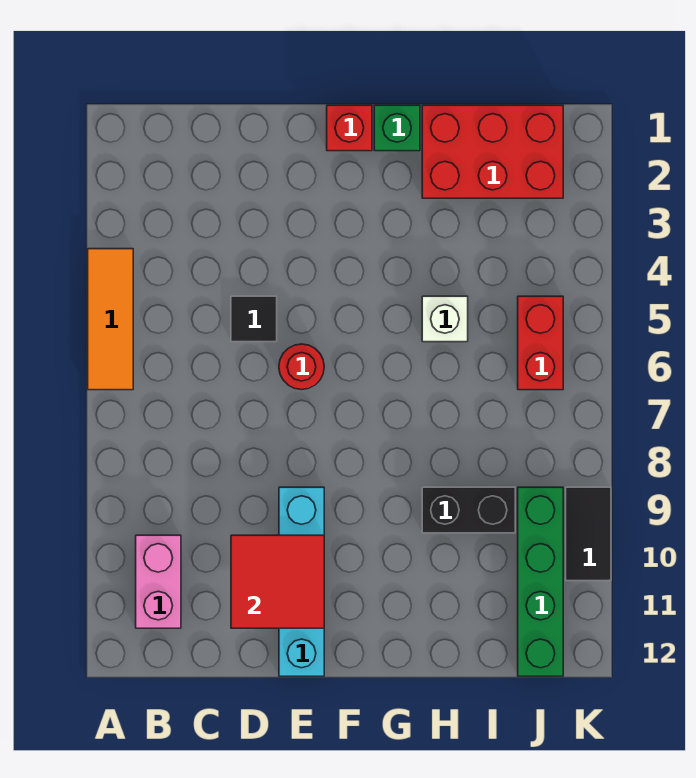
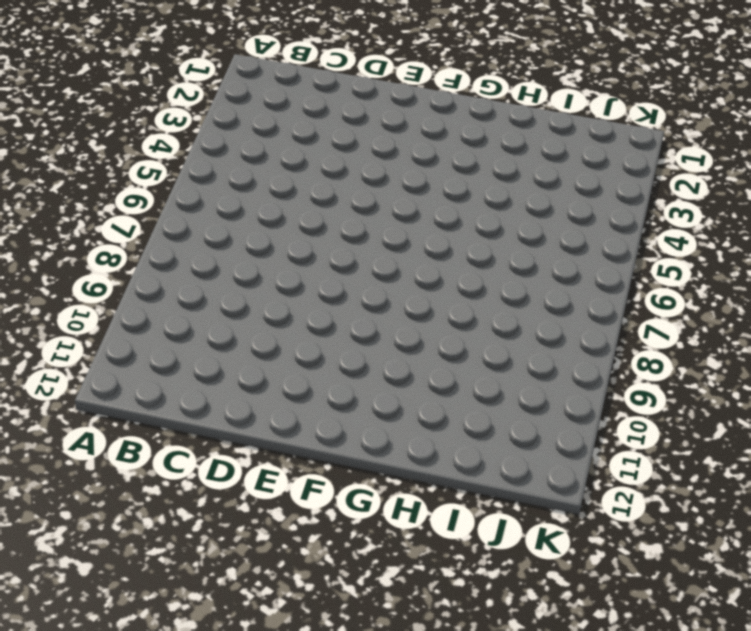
none -> orange tile A4:A6 level 1
none -> pink brick B10:B11 level 1
none -> black tile D5 level 1

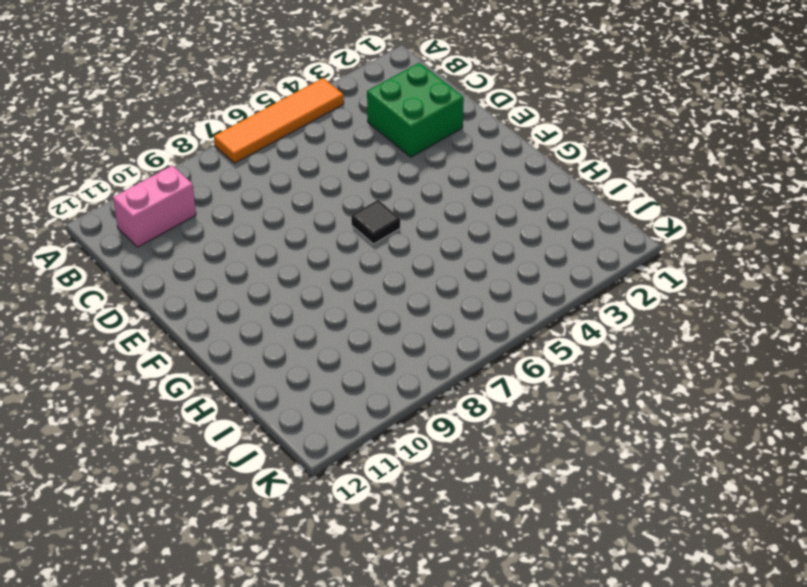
orange tile A4:A7 level 1 -> orange tile A4:A6 level 1
green brick C2:D3 level 1 -> none
black tile F6 level 1 -> black tile D5 level 1
none -> red round brick E6 level 1
none -> cyan brick E9:E12 level 1
none -> red brick F1 level 1

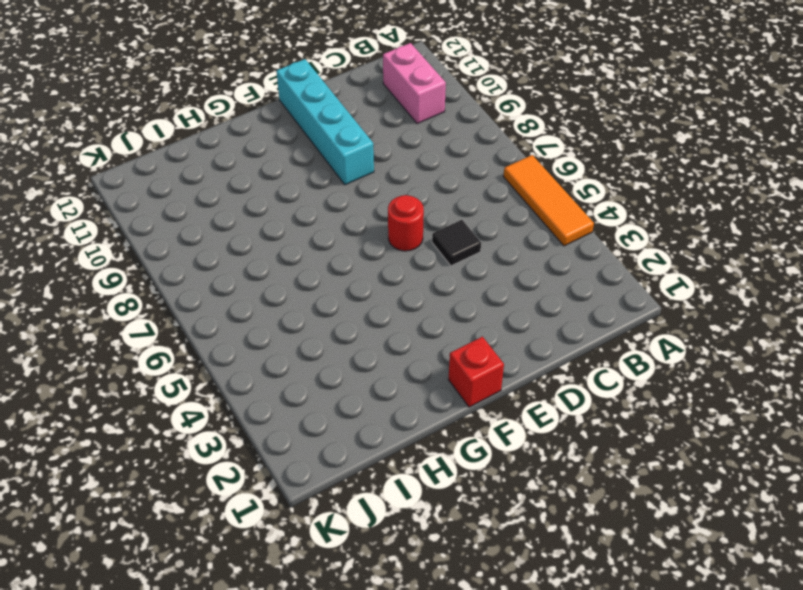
none -> green brick G1 level 1
none -> red brick H1:J2 level 1
none -> white brick H5 level 1

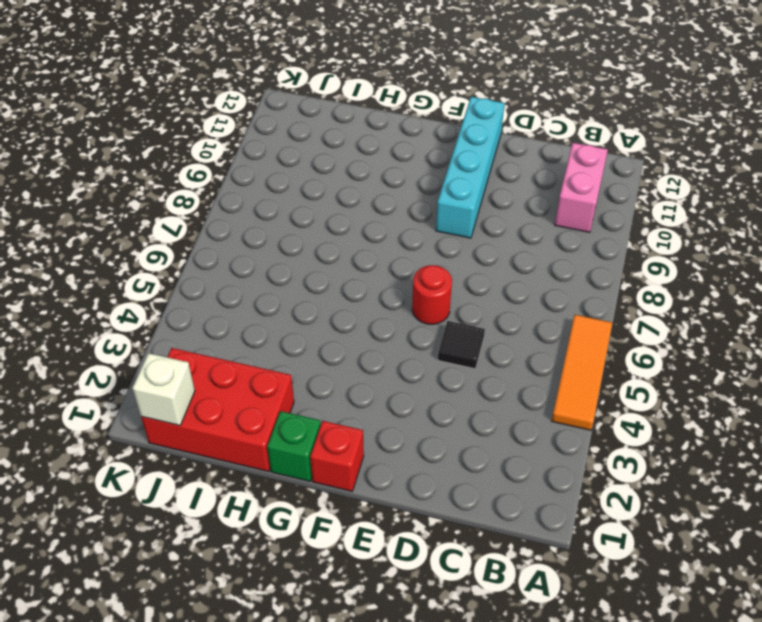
white brick J1 level 2 -> white brick H5 level 1
none -> black brick H9:I9 level 1
none -> red brick J5:J6 level 1
none -> green brick J9:J12 level 1

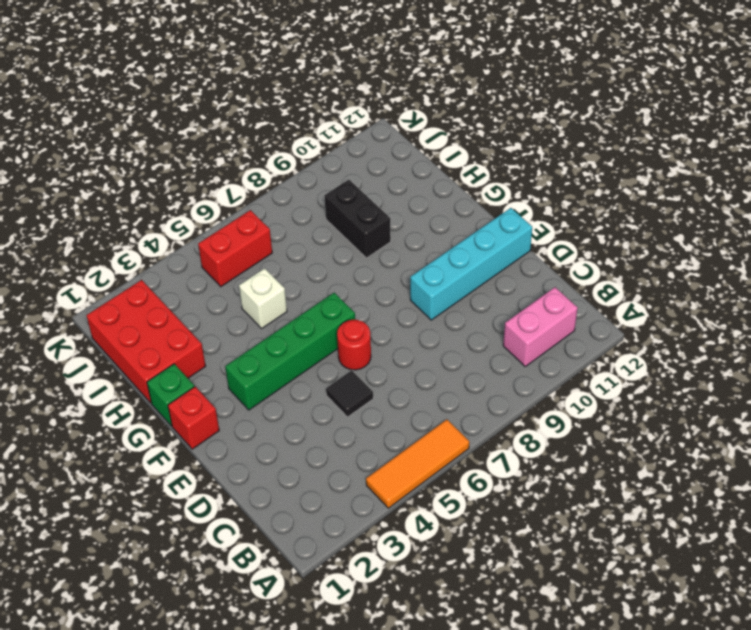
green brick F3:F6 level 1 -> green brick J9:J12 level 1
none -> black tile K9:K10 level 1
none -> red tile D10:E11 level 2

